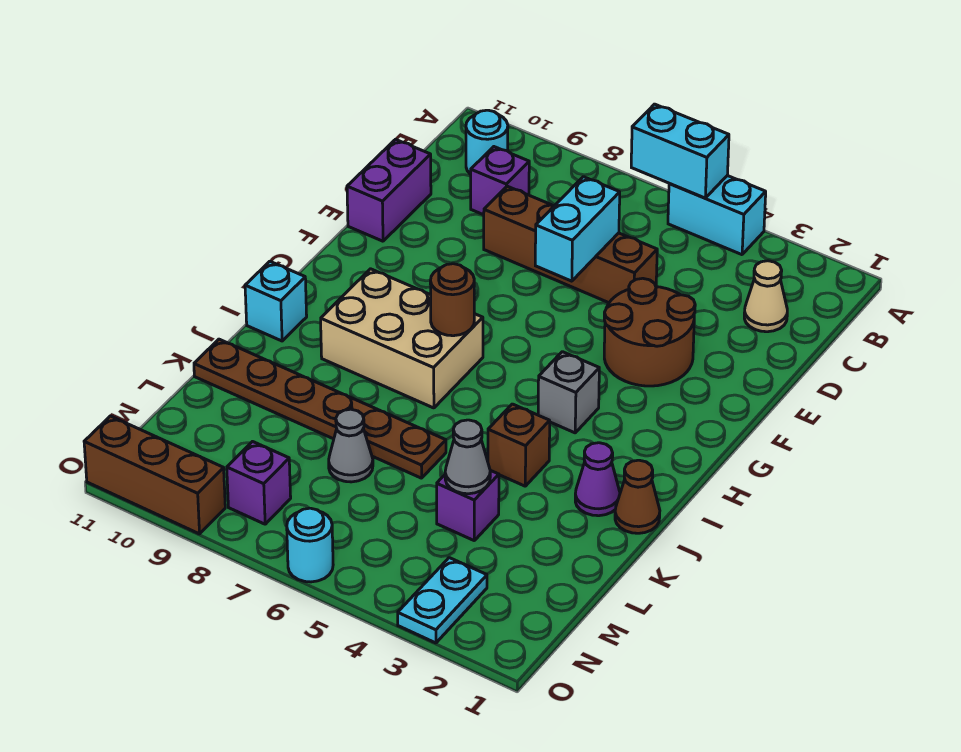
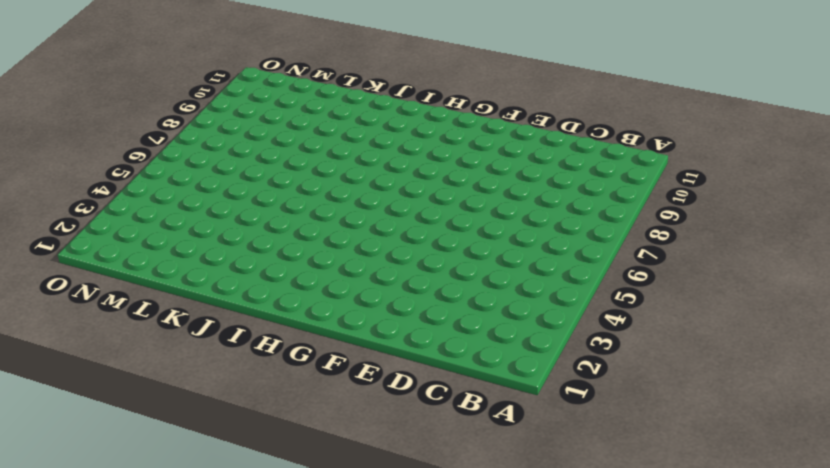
none -> cyan brick A4:A5 level 1
none -> cyan round brick B10 level 1
none -> tan cone C2 level 1

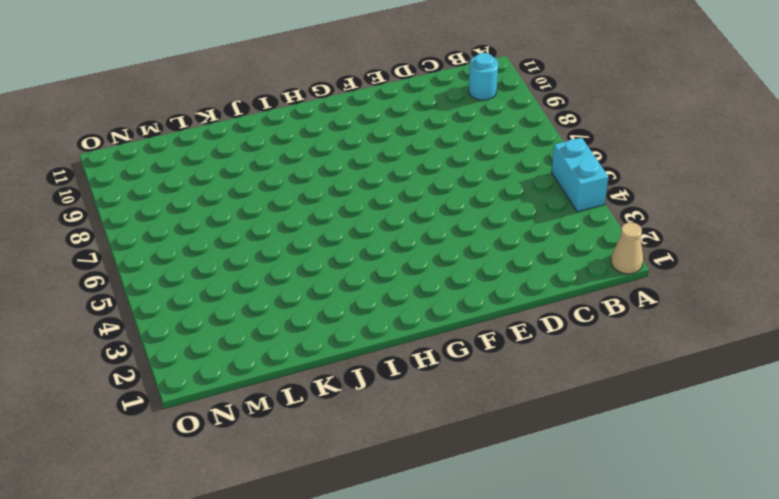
tan cone A1 level 1 -> tan cone C2 level 1
none -> purple brick C9 level 1
none -> brown brick D5:D8 level 1
none -> purple brick D11:E11 level 1

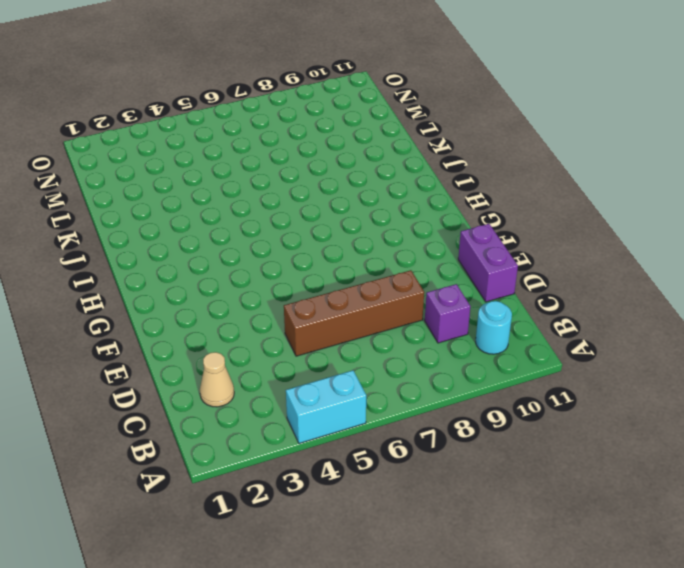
none -> brown round brick E3:F4 level 1
none -> grey brick H4 level 1
none -> tan brick H7:I9 level 1

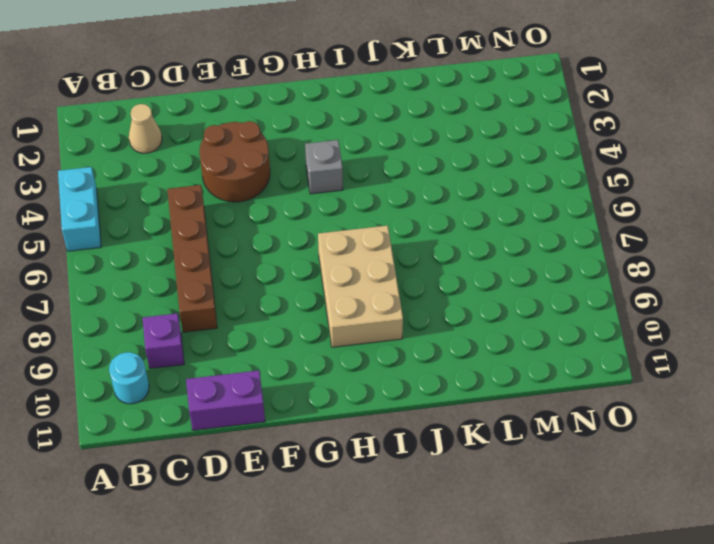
none -> cyan brick I11 level 1
none -> brown cone J1 level 1
none -> purple cone J2 level 1

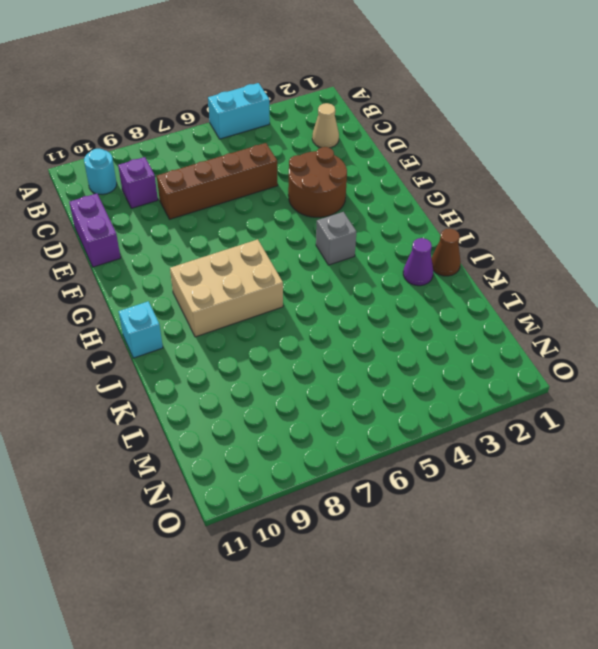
none -> brown brick J4 level 1
none -> brown plate K6:K11 level 1
none -> purple brick L4 level 1

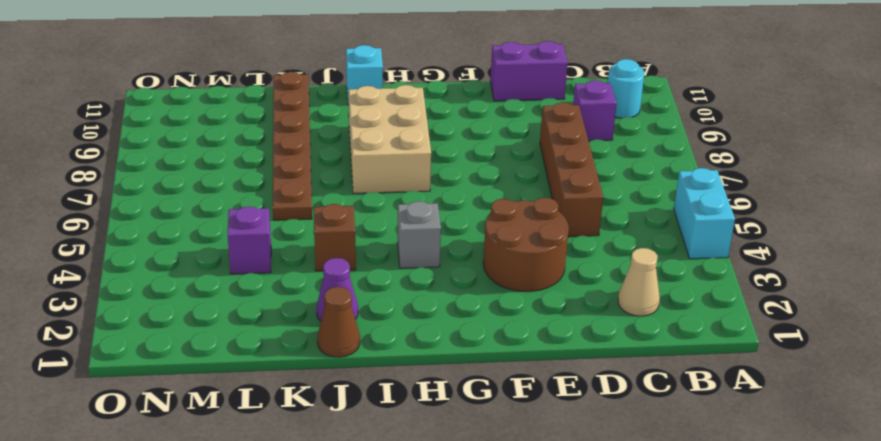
none -> grey cone L7 level 1
none -> cyan plate N3:O3 level 1
none -> purple brick N8 level 1

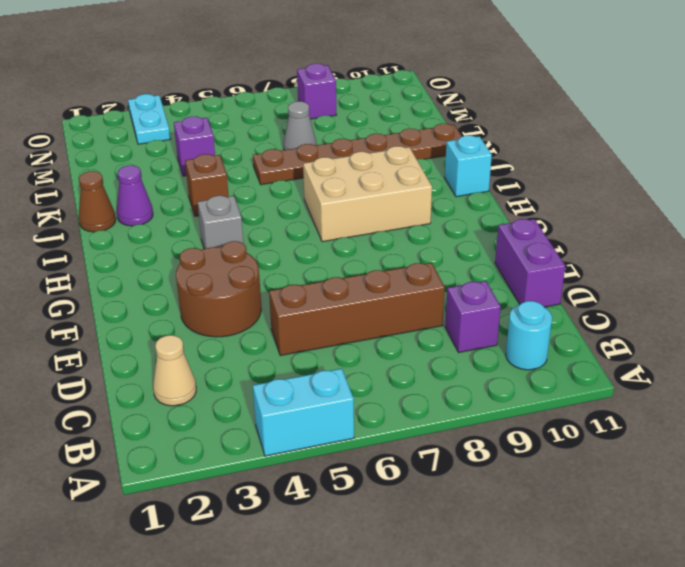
none -> cyan round brick O6 level 1
none -> brown brick O9:O11 level 1
none -> cyan brick A5:A6 level 2

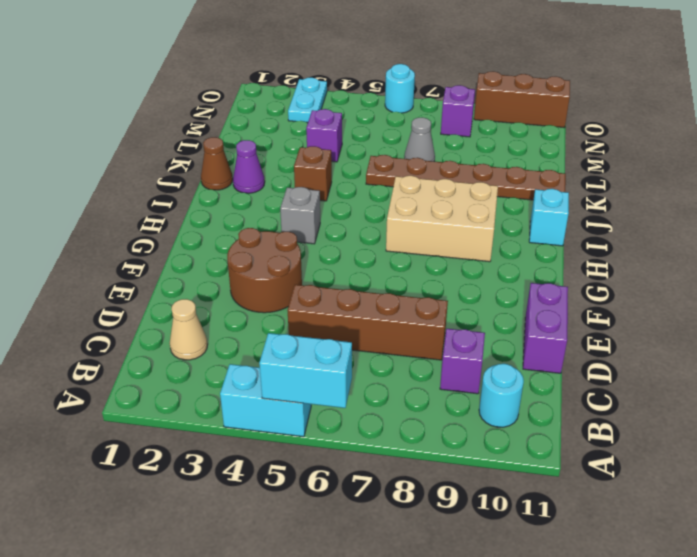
none -> cyan brick D6:E6 level 2
none -> brown round brick H7 level 2
none -> grey cone L4 level 2

